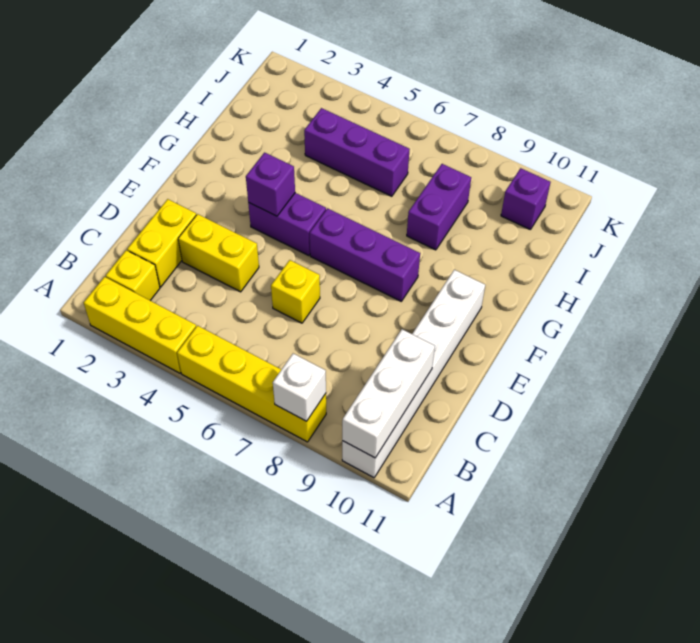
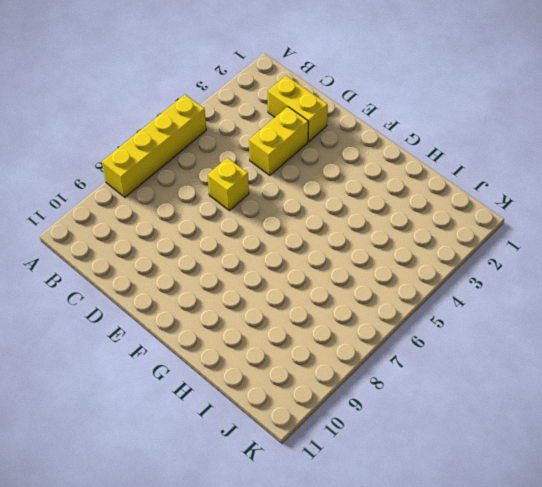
none -> yellow brick A2:A4 level 1
none -> white brick A10:F10 level 1
none -> yellow brick B2 level 1

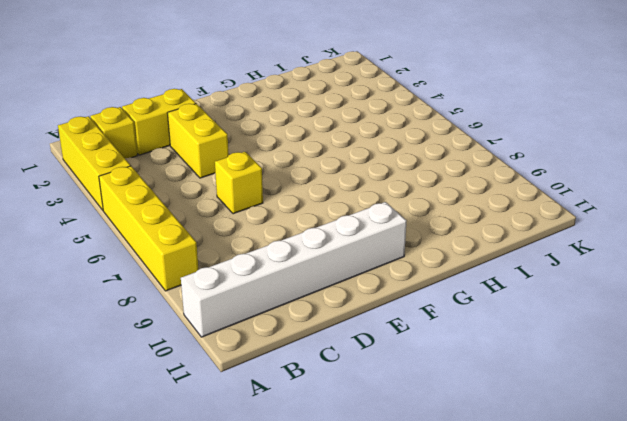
none -> purple brick F4:F5 level 1
none -> purple brick F6:F8 level 1
none -> purple brick H8:I8 level 1

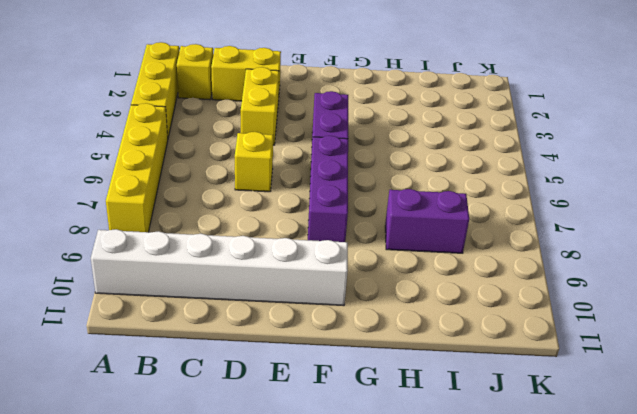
none -> purple brick I4:I6 level 1
none -> purple brick J10 level 1
none -> white brick A8 level 2

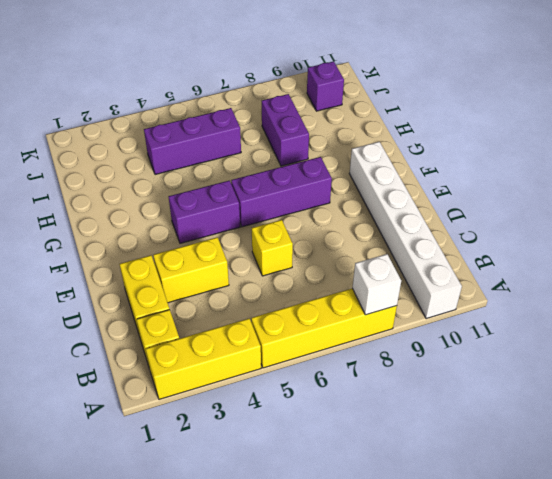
none -> white brick A10:C10 level 2
none -> purple brick F4 level 2

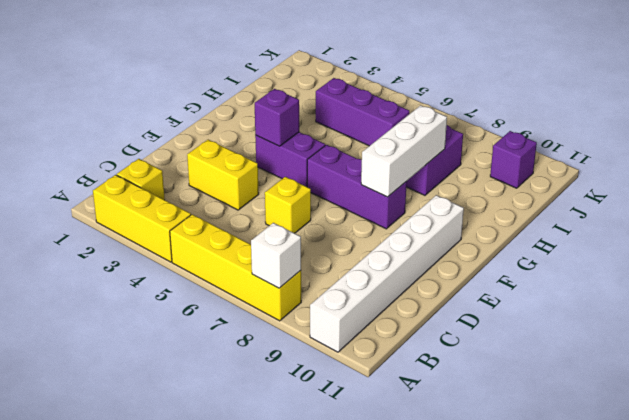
white brick F8:H8 level 2 -> white brick A10:C10 level 2
none -> yellow brick C2:D2 level 1

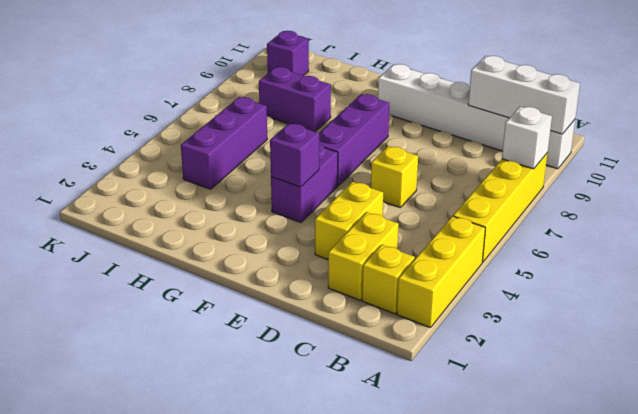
yellow brick C2:C3 level 1 -> yellow brick C2:D2 level 1

